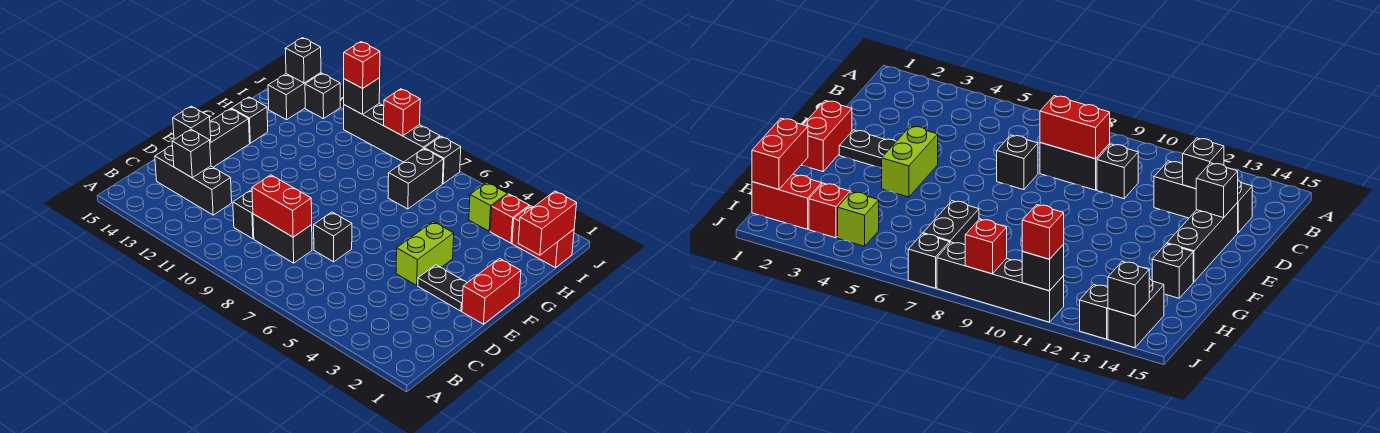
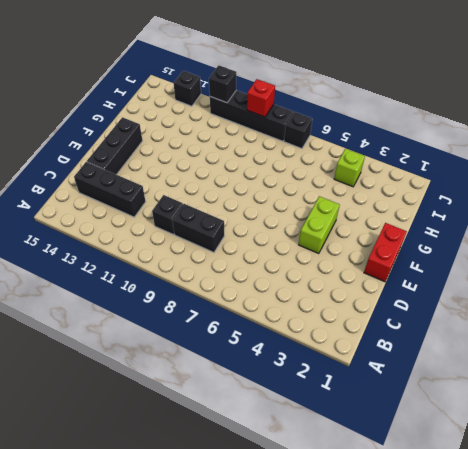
none -> black brick D7 level 1
none -> black plate E2:E3 level 1
none -> black brick G14 level 1

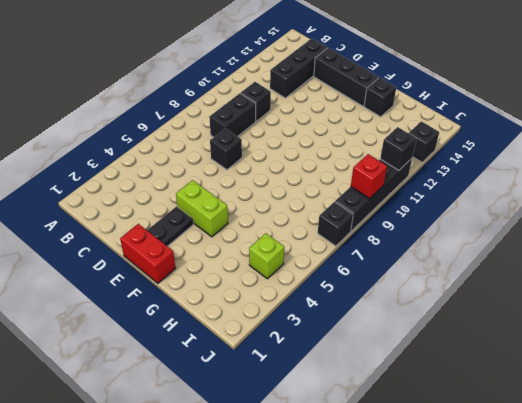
none -> black brick H7:I7 level 1
none -> red brick I1:I2 level 1
none -> red brick I3 level 1

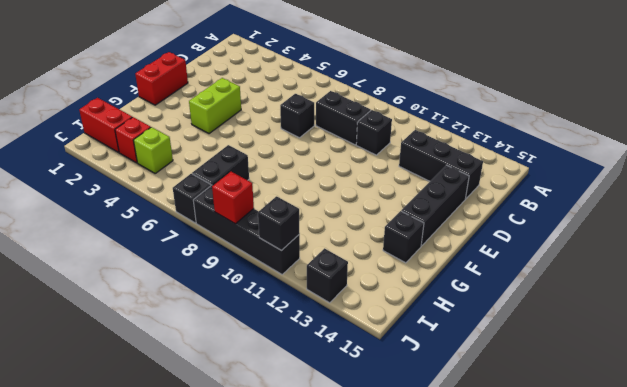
none -> black plate E2:E3 level 1
none -> black brick I14:J14 level 1
none -> red brick C8:C9 level 2

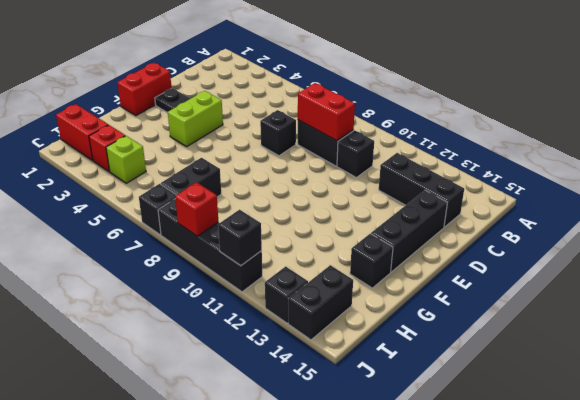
none -> black brick C13 level 2
none -> black brick D14 level 2
none -> red brick H1:I1 level 2

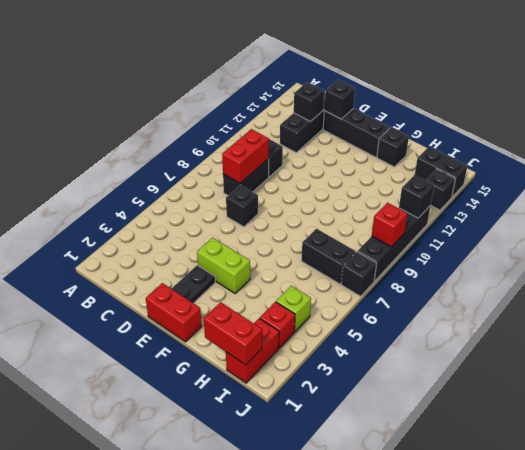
none -> black brick J14 level 2
none -> red brick J11 level 3

